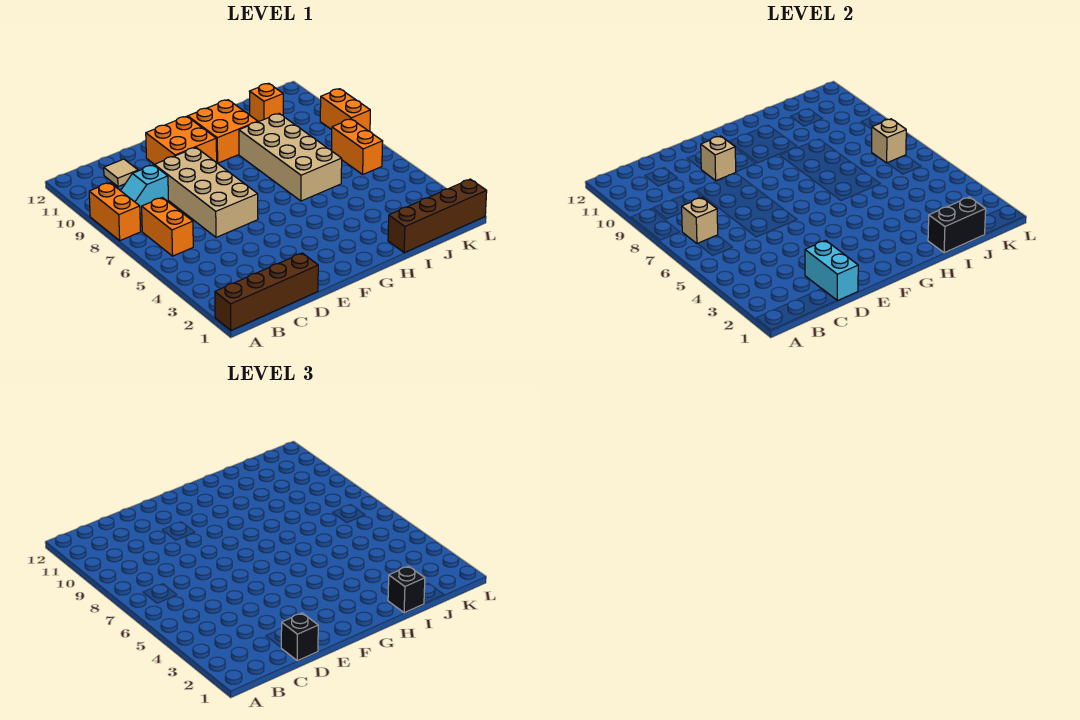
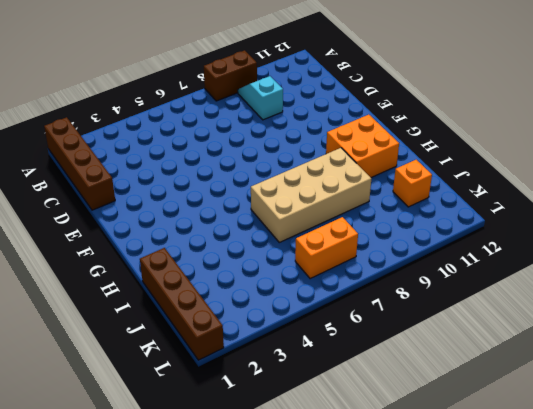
brown brick A8:A9 level 1 -> orange brick A8:A9 level 1
none -> orange brick B6:B7 level 1
none -> tan tile C11 level 1
none -> tan brick D6:E9 level 1

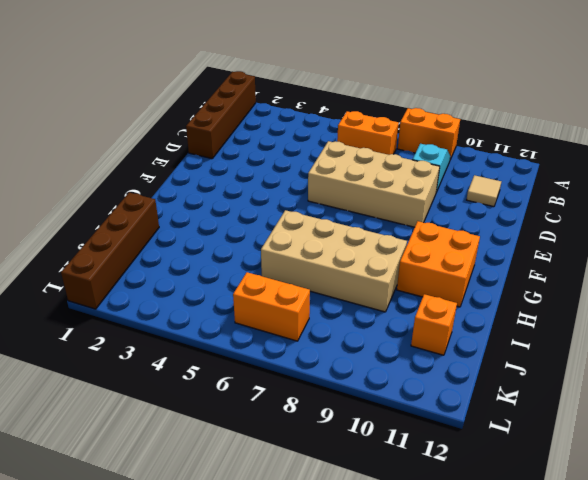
none -> orange brick E10:F11 level 1
none -> orange brick L8:L9 level 1
none -> tan brick B7 level 2

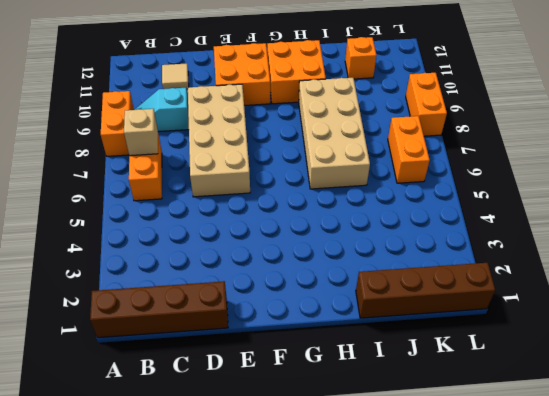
none -> cyan brick D1:D2 level 2
none -> tan brick E10 level 2
none -> black brick I1:J1 level 2

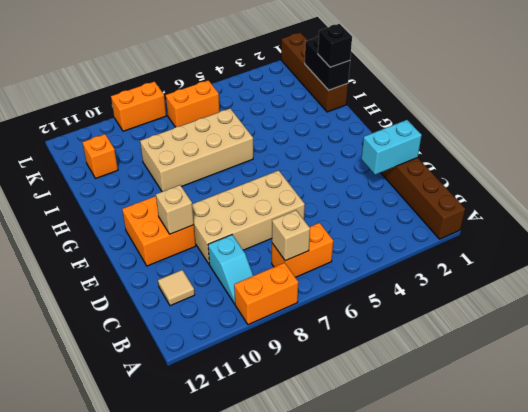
none -> orange brick G10:H11 level 1
none -> tan brick K7 level 2
none -> black brick D1 level 3

